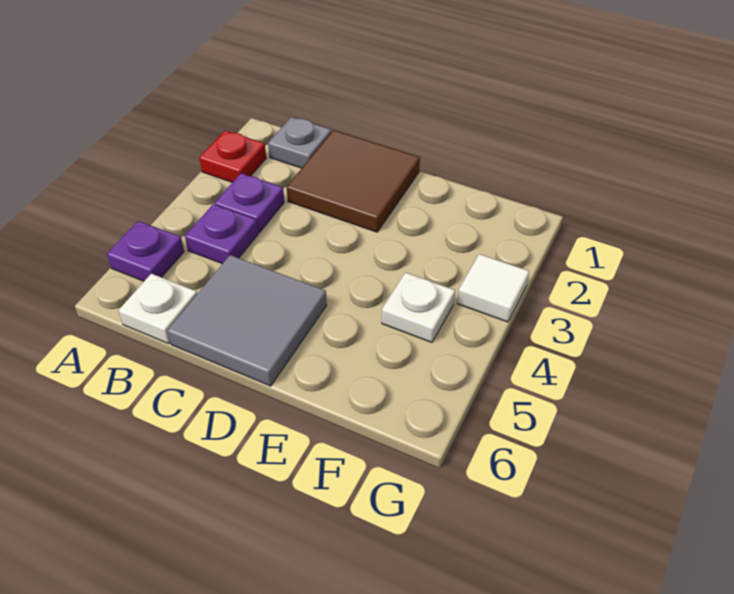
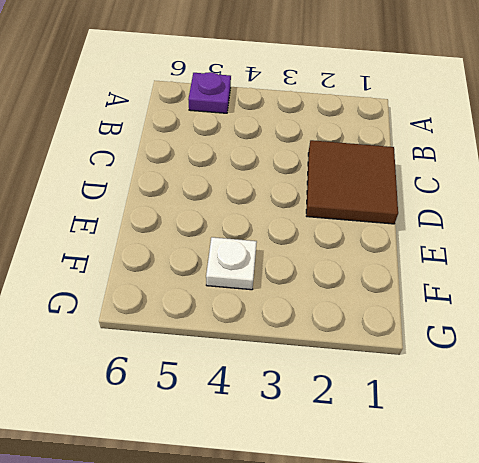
none -> red plate A2 level 1
none -> grey plate B1 level 1

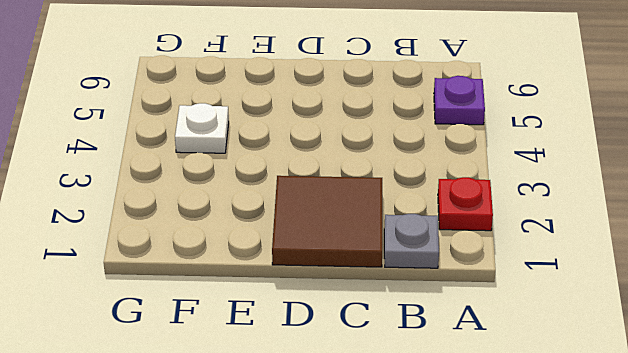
none -> purple plate B3 level 1
none -> purple plate B4 level 1

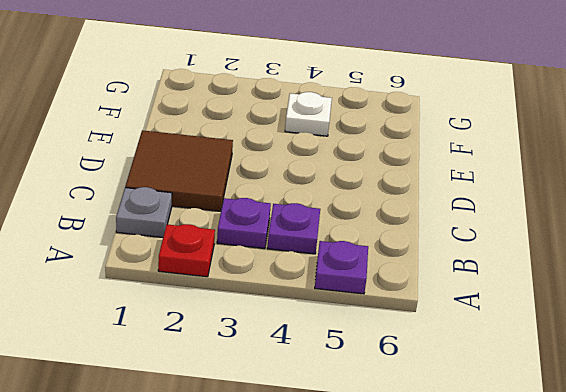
none -> white plate B6 level 1
none -> grey tile C5:D6 level 1

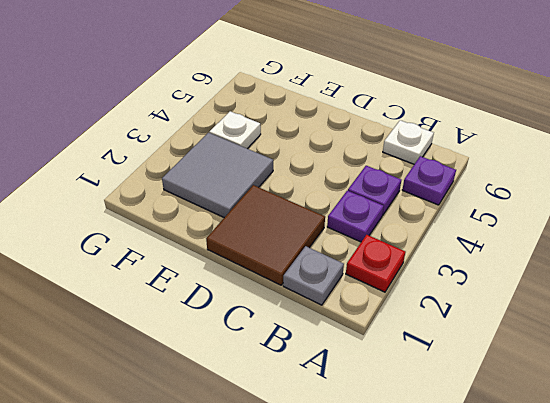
grey tile E2:F3 level 1 -> grey tile C5:D6 level 1
none -> white tile G3 level 1

